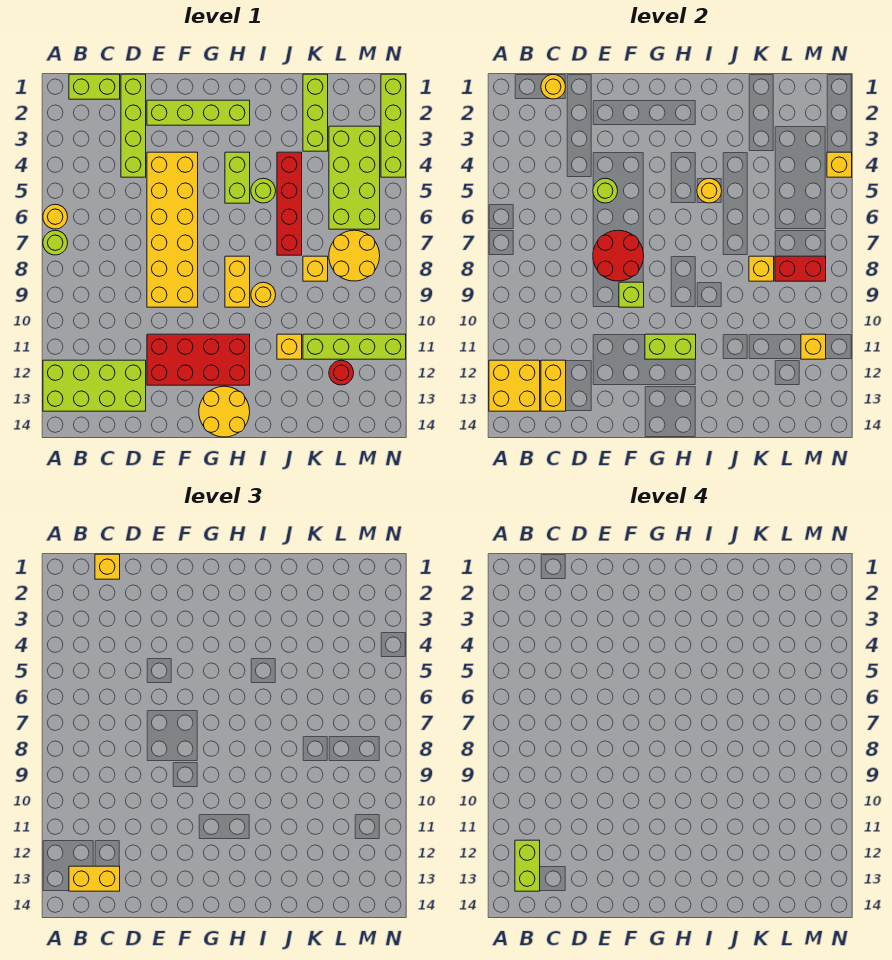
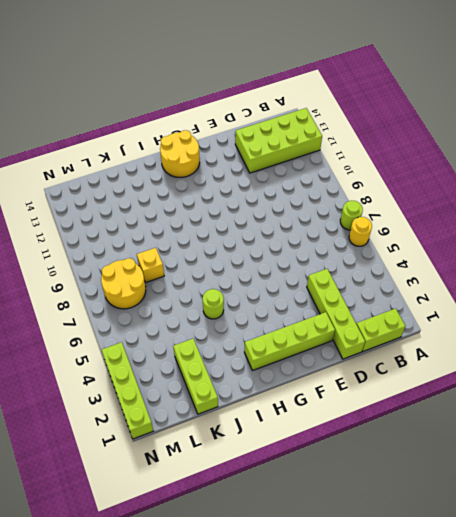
none -> yellow brick E4:F9 level 1
none -> red brick E11:H12 level 1
none -> lime brick H4:H5 level 1
none -> yellow brick H8:H9 level 1

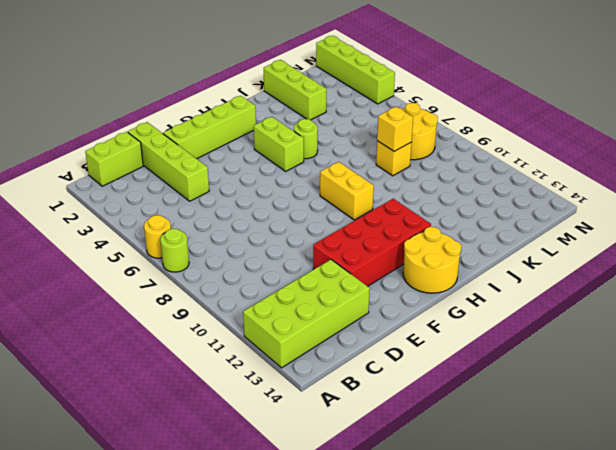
none -> yellow brick E4:F9 level 1
none -> yellow round brick I9 level 1
none -> red brick J4:J7 level 1
none -> yellow brick J11 level 1

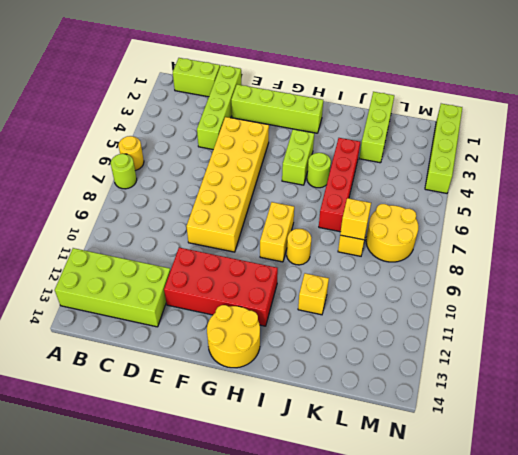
none -> lime brick K11:N11 level 1
none -> lime brick L3:M6 level 1
none -> red round brick L12 level 1
none -> yellow brick A12:B13 level 2

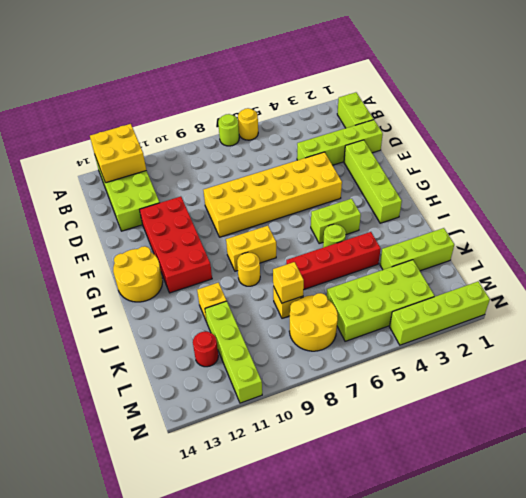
none -> yellow round brick C1 level 2
none -> yellow brick C12:C13 level 2
none -> lime round brick E5 level 2
none -> red round brick E7:F8 level 2

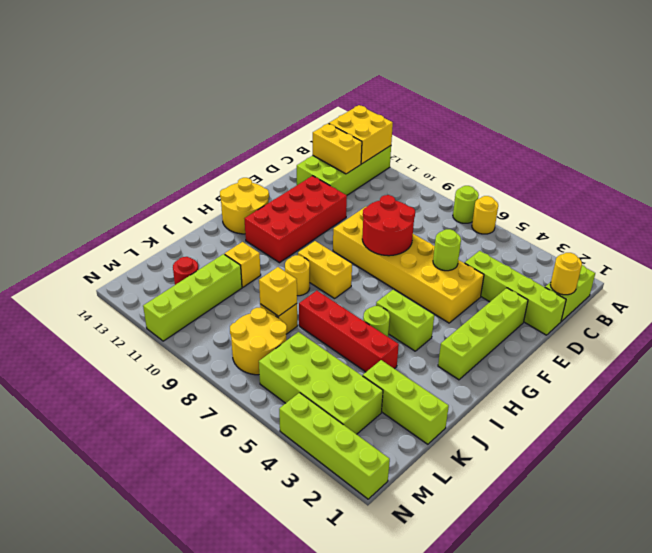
none -> lime brick F9 level 2
none -> lime brick G11:H11 level 2
none -> yellow round brick I5 level 2
none -> red brick L8:M8 level 2

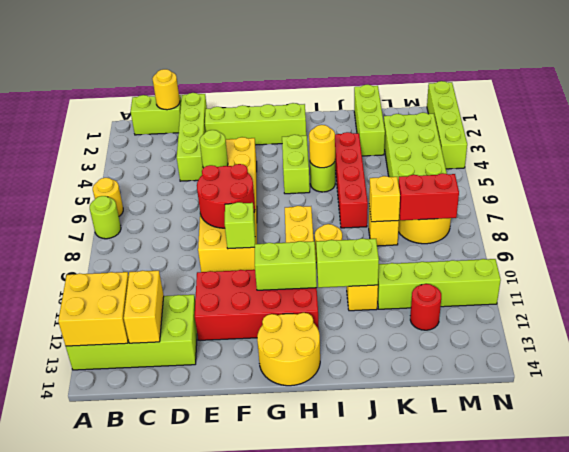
lime brick I11:J11 level 2 -> lime brick B12:B13 level 4
none -> yellow brick M11 level 2
none -> yellow brick N4 level 2
none -> yellow brick B13:C13 level 3
none -> yellow brick C1 level 3

